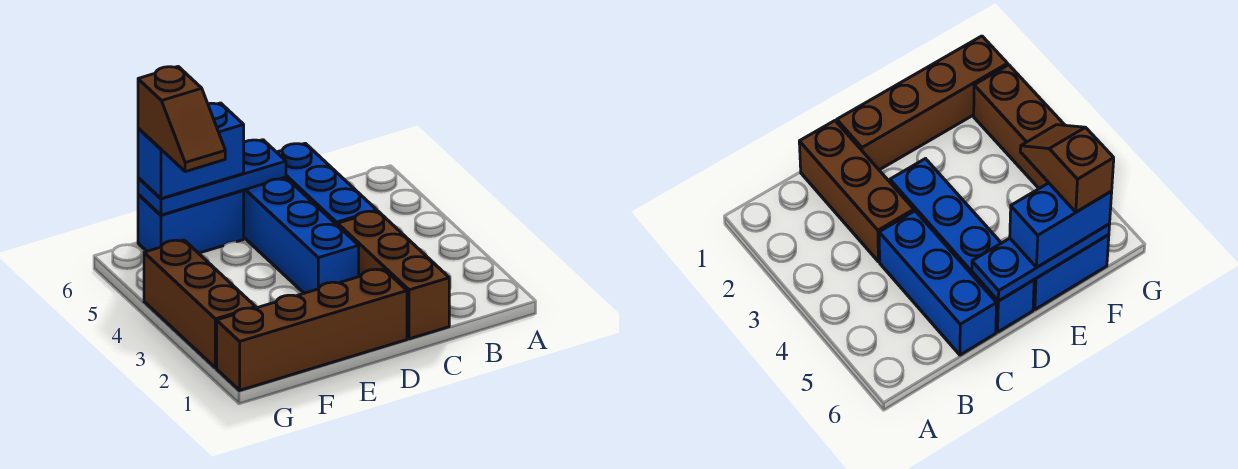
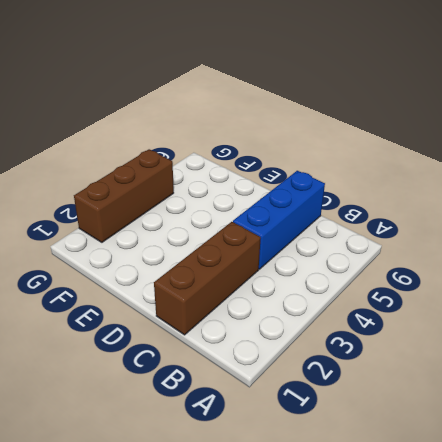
none -> brown brick D1:G1 level 1
none -> blue brick D3:D6 level 1

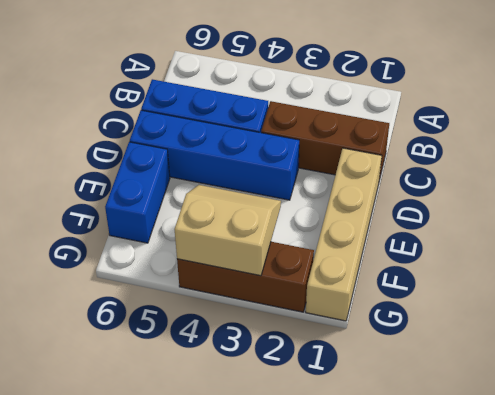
tan brick D1:G1 level 1 -> brown brick D1:G1 level 1
tan slope F3:G4 level 2 top G -> none
none -> blue plate D6:F6 level 2
none -> blue brick E6:F6 level 3

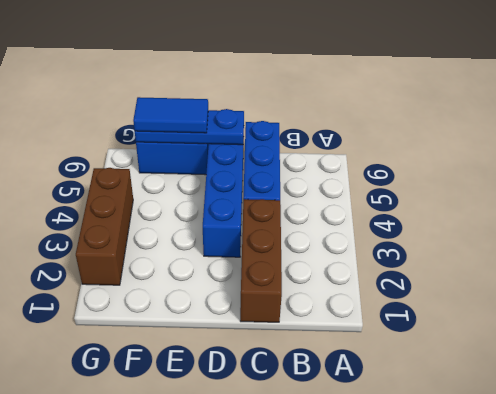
blue tile E6:F6 level 3 -> blue brick E6:F6 level 3
none -> brown brick D1:G1 level 1
none -> brown slope F5:F6 level 4 top 6

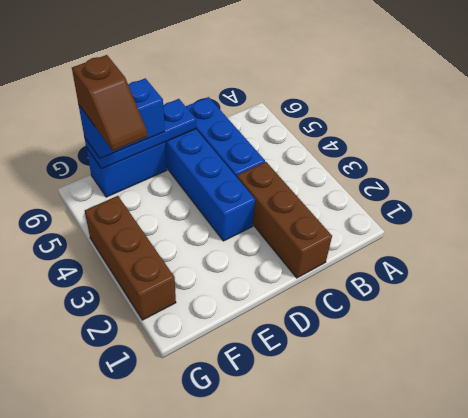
none -> brown brick D1:G1 level 1

